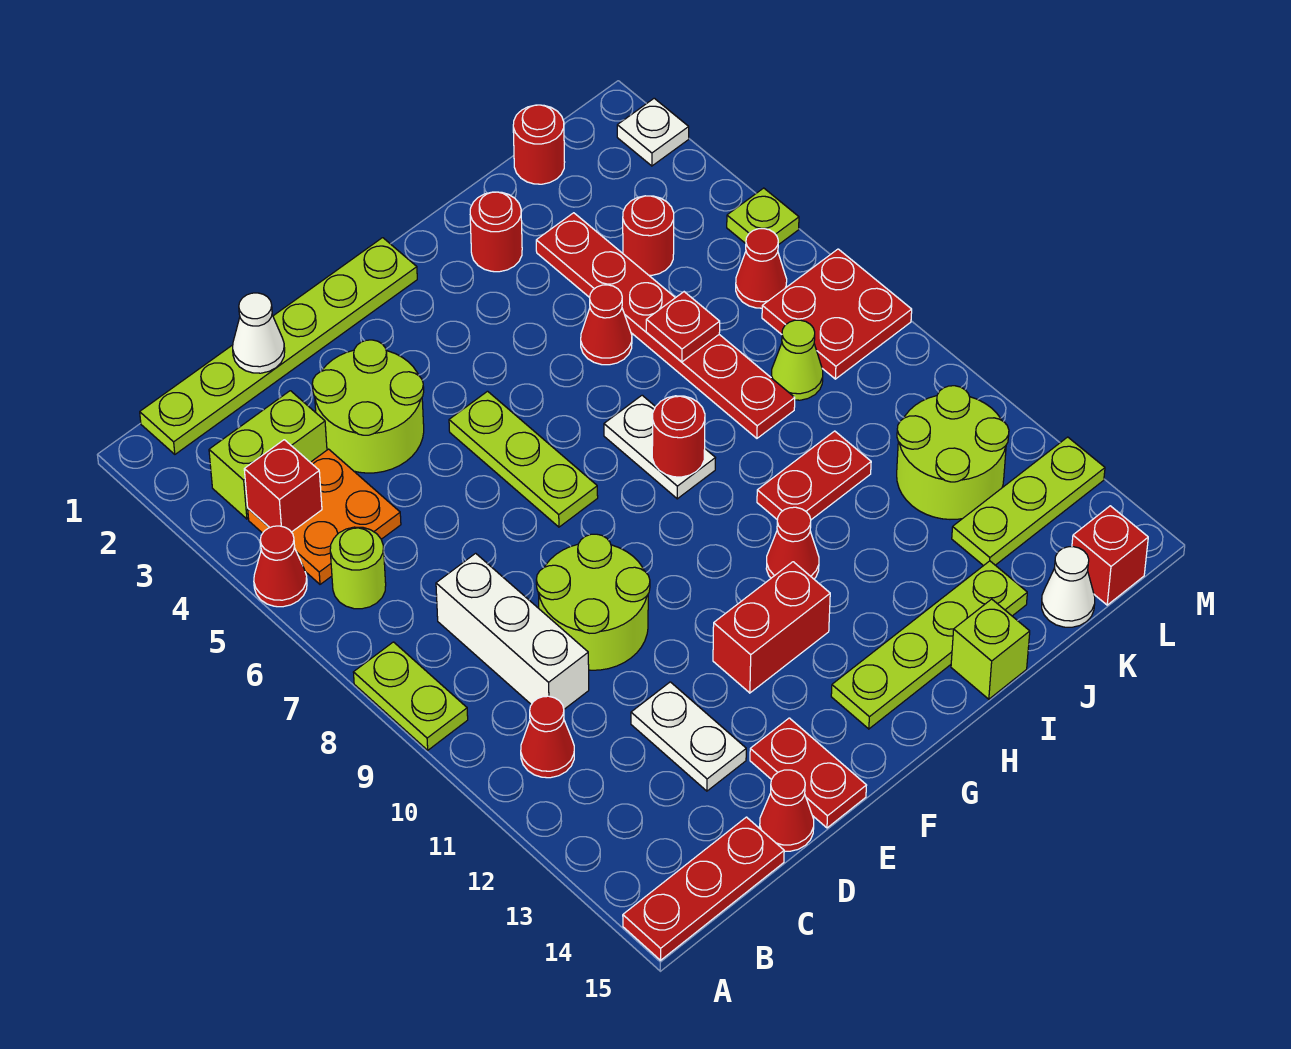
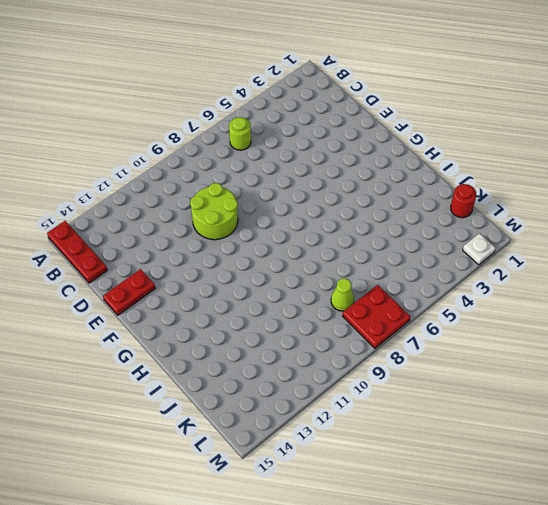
none -> red cone A5 level 1
none -> lime plate A8:A9 level 1
none -> lime plate B1:G1 level 1
none -> lime brick B3:C3 level 1

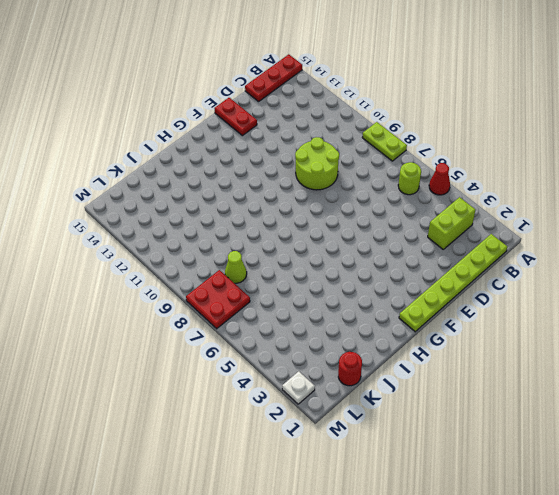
none -> orange plate B4:C5 level 1
none -> red cone B11 level 1
none -> white brick C8:C10 level 1
none -> lime round brick D3:E4 level 1

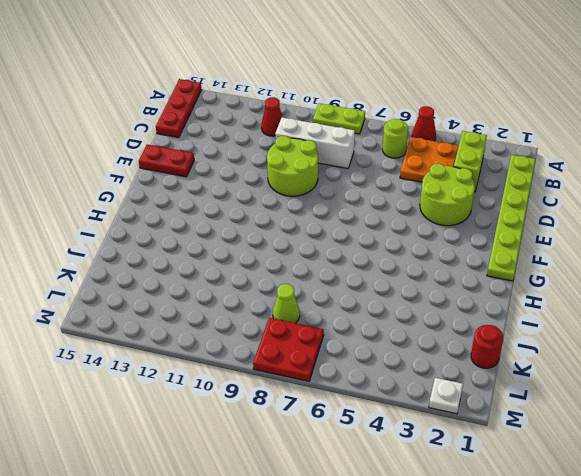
none -> white plate D12:D13 level 1
none -> red cone D15 level 1
none -> lime plate F5:F7 level 1
none -> red brick F12:G12 level 1

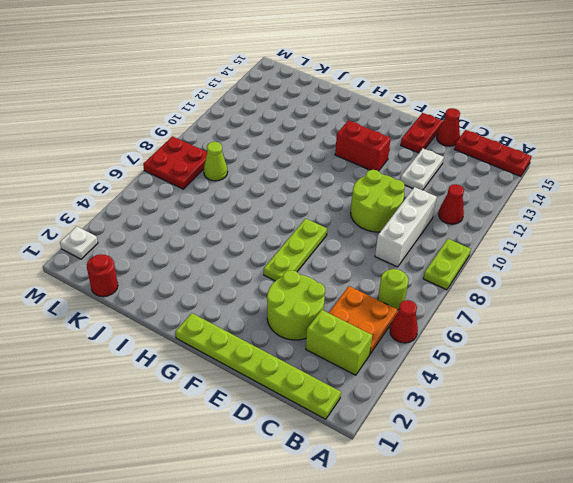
none -> lime plate G14:J14 level 1
none -> white plate H7:H8 level 1
none -> red cone H11 level 1
none -> red round brick I2 level 1

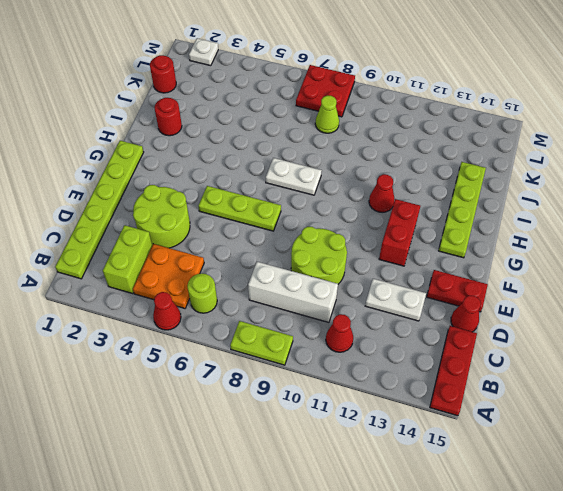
none -> red cone I5 level 1
none -> red plate I10:J10 level 1
none -> lime brick I15 level 1
none -> red plate J3:J8 level 1

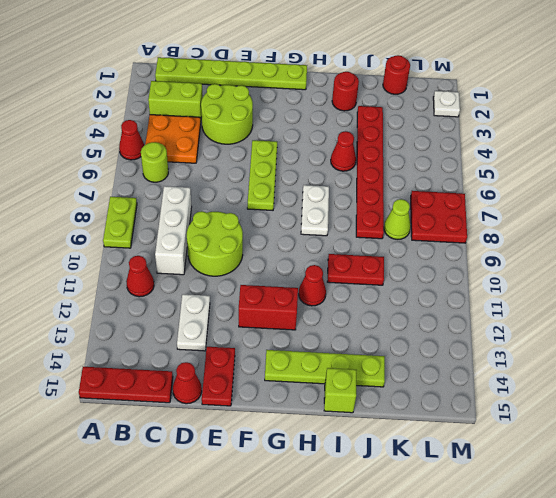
none -> red round brick K4 level 1
none -> lime round brick K11:L12 level 1
none -> lime plate K13:M13 level 1
none -> white cone K15 level 1

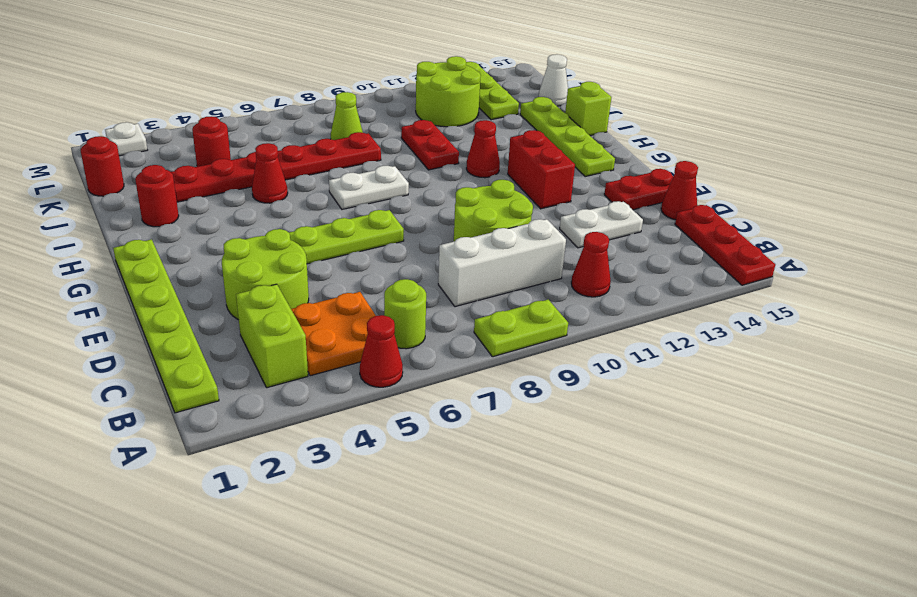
none -> red cone L6 level 1
none -> red plate L7:M8 level 1
none -> red brick L15 level 1
none -> lime plate M5 level 1

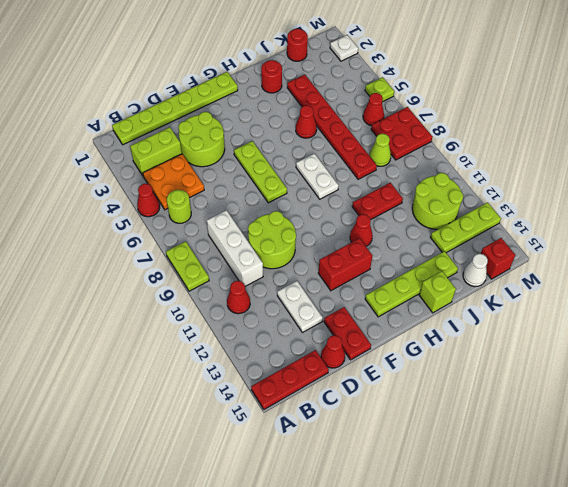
none -> red round brick K4 level 1
none -> red brick B4 level 2
none -> white cone D1 level 2
none -> red round brick H8 level 2

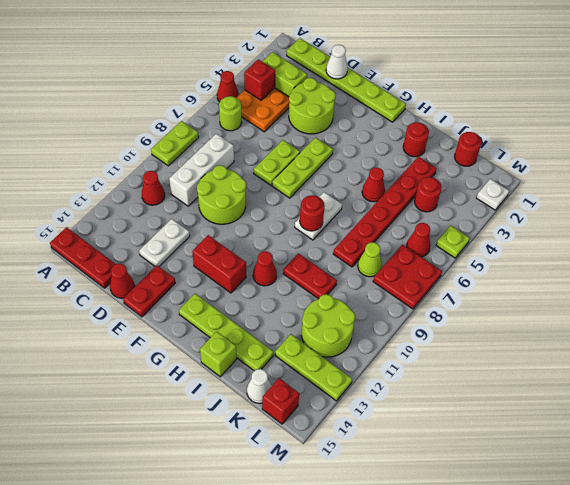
lime plate E6:E7 level 1 -> none
none -> red plate J6 level 2

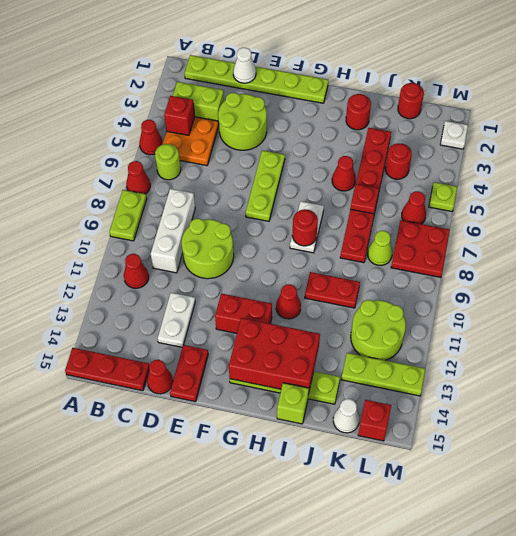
red cone A7 level 1 -> none
red brick G13:I14 level 2 -> none

